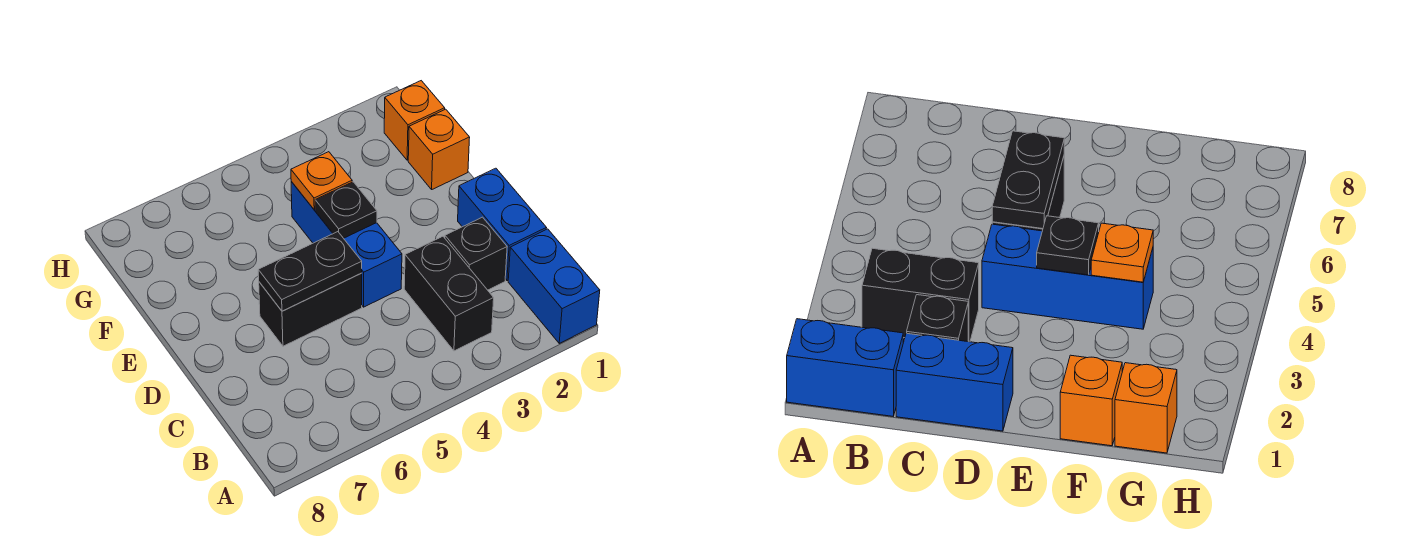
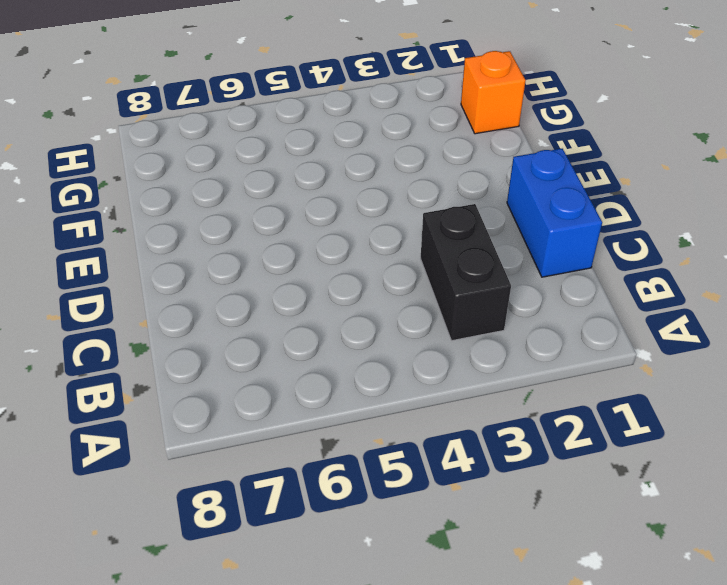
none -> blue brick A1:B1 level 1
none -> black brick C2 level 1

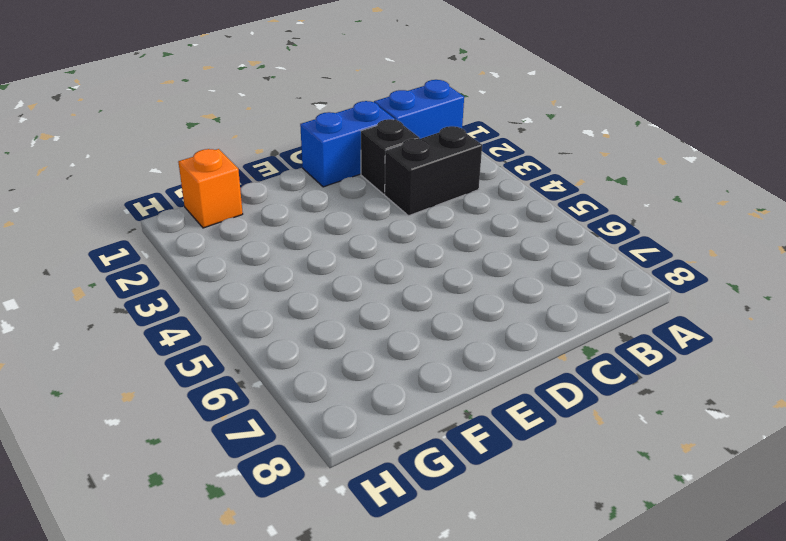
none -> blue brick D4:F4 level 1
none -> black brick D5:D6 level 1

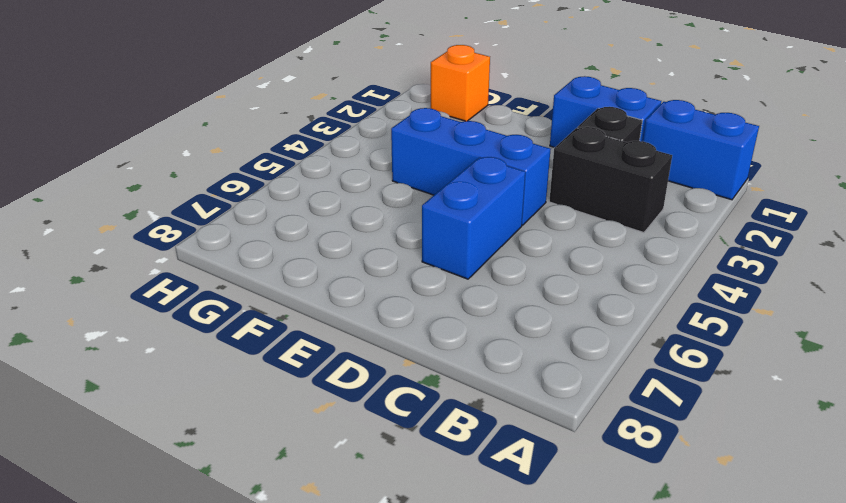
blue brick D5:D6 level 1 -> black brick D5:D6 level 1
none -> orange brick F1 level 1
none -> black plate D5:D6 level 2

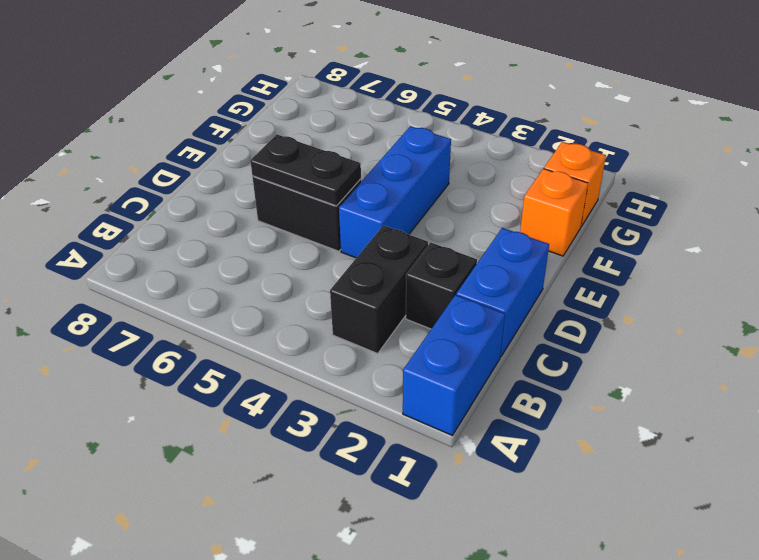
none -> black plate E4 level 2
none -> orange plate F4 level 2

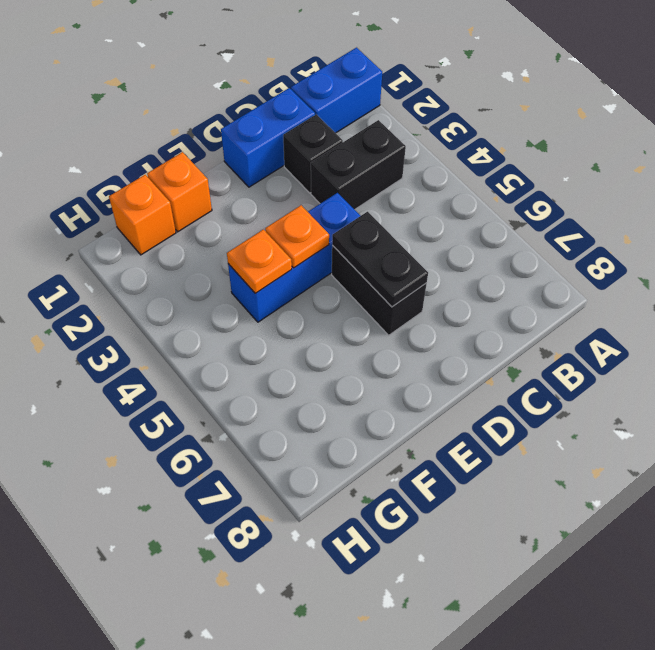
orange plate E4 level 2 -> black plate E4 level 2

